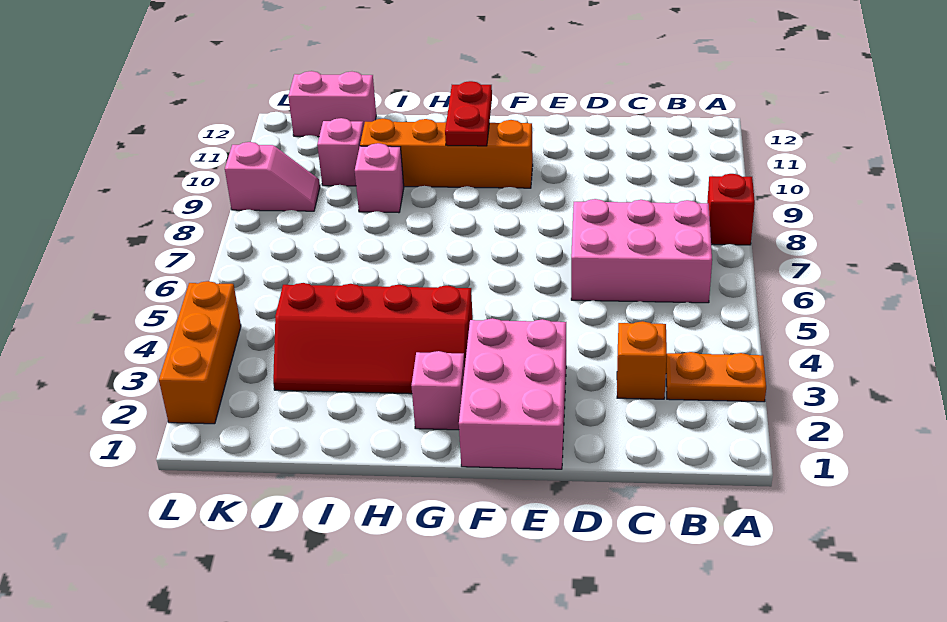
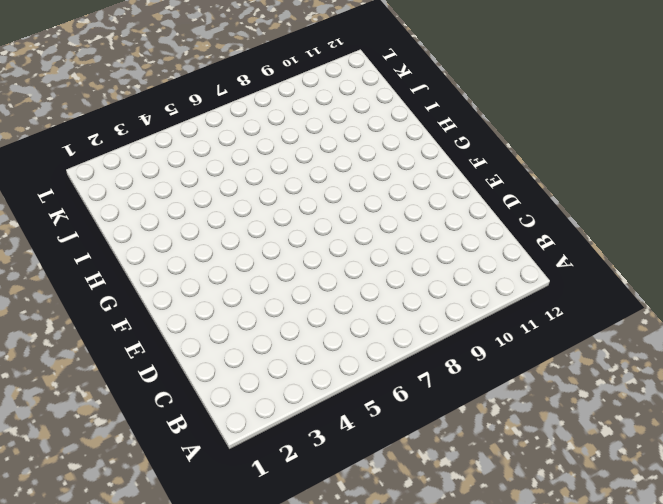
none -> orange plate A3:B3 level 1
none -> red brick A8 level 1
none -> pink brick B6:D7 level 1

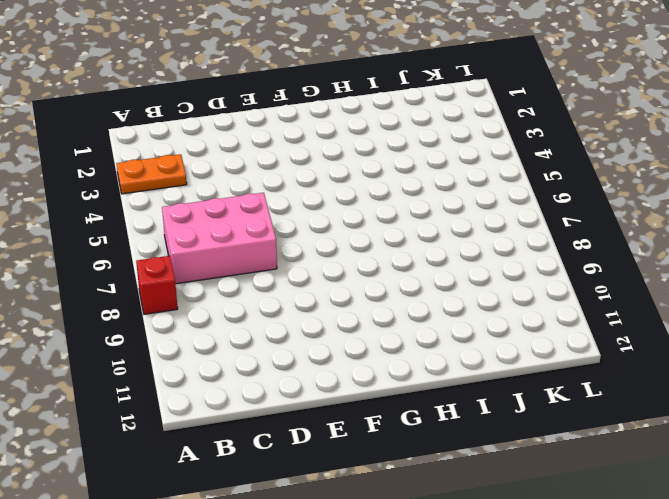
none -> orange brick C3 level 1
none -> pink brick E1:F3 level 1
none -> orange brick F10:I10 level 1

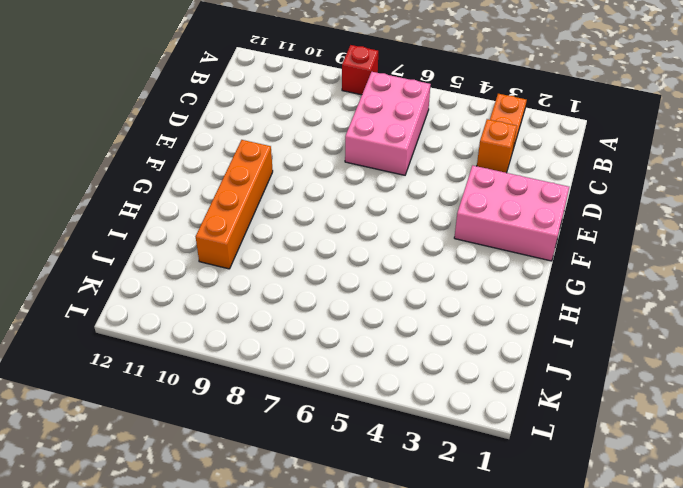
none -> pink brick G2 level 1
none -> red slope G3:J4 level 1 top 4
none -> pink brick I9 level 1

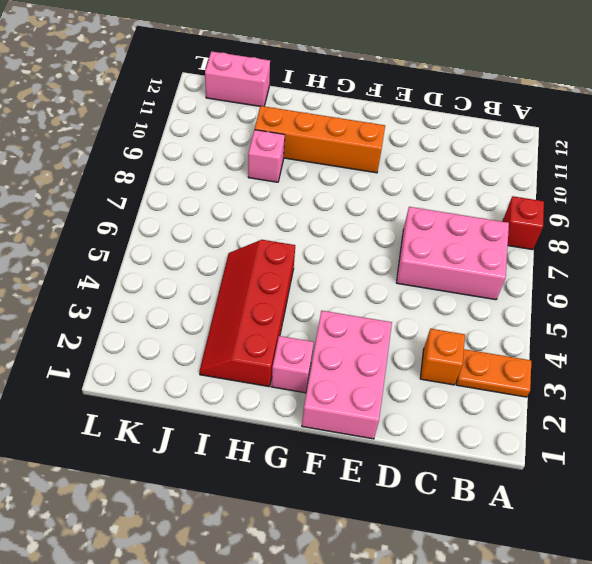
red slope H2:I5 level 1 top H -> red slope G3:J4 level 1 top 4
none -> pink brick J10 level 1
none -> pink slope K9:L9 level 1 top L
none -> orange brick L2:L4 level 1

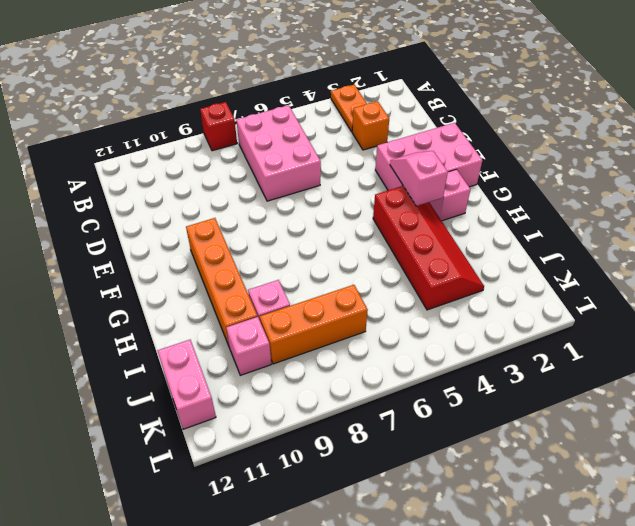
pink slope F3:G3 level 2 top G -> pink slope K9:L9 level 1 top L
orange brick J7:J9 level 1 -> orange brick L2:L4 level 1
none -> red plate G10:G11 level 2

